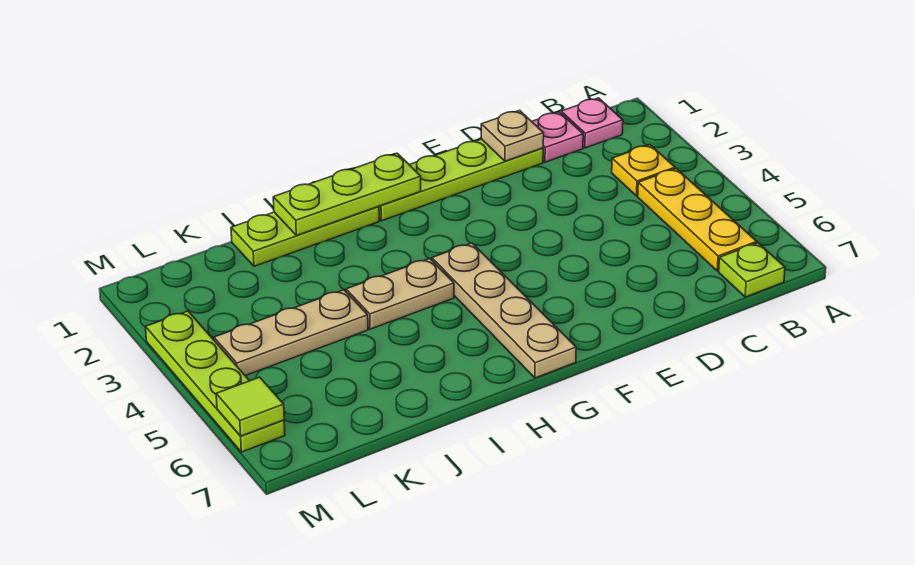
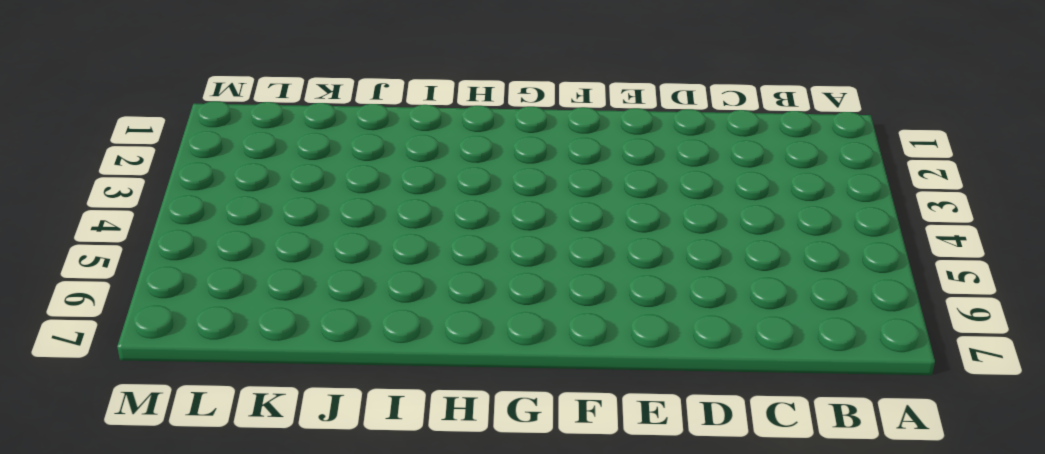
none -> pink plate B1 level 1
none -> yellow plate B3 level 1
none -> yellow plate B4:B6 level 1

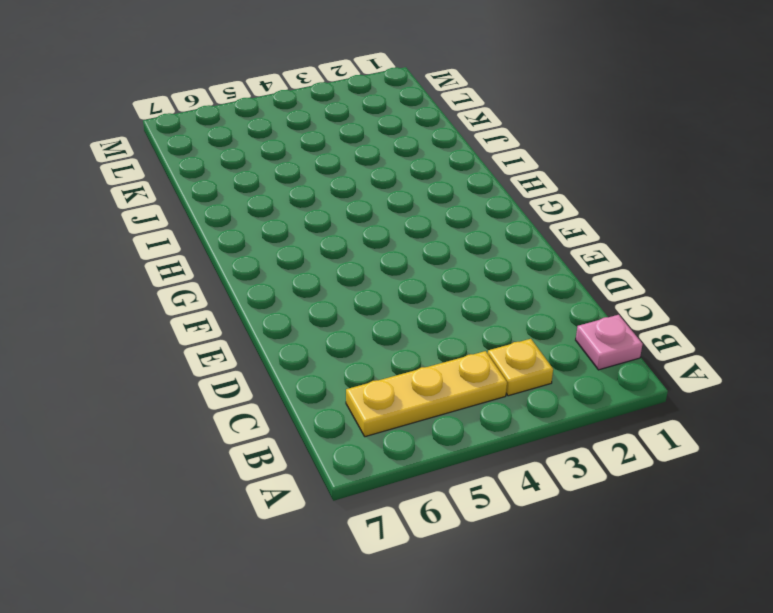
none -> lime plate B7 level 1
none -> pink plate C1 level 1
none -> lime plate D1:G1 level 1

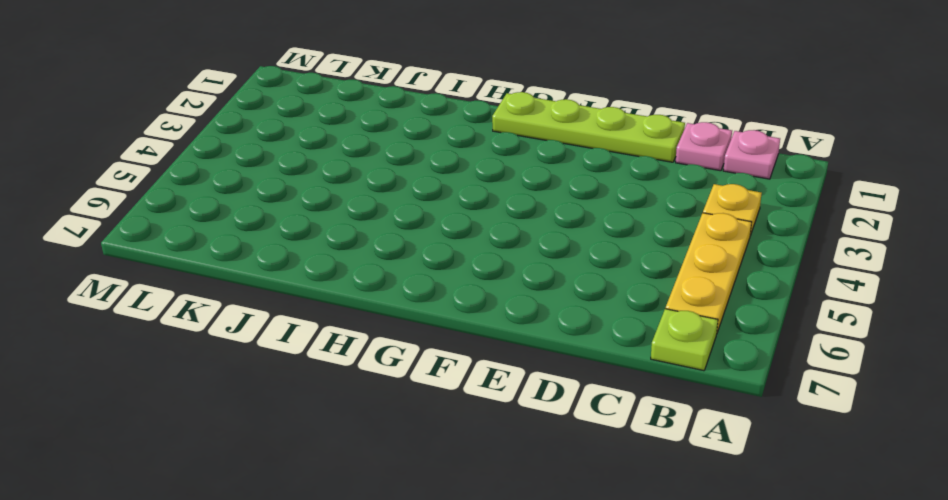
none -> tan plate G4:G7 level 1
none -> lime plate H1:J1 level 1
none -> tan plate H4:I4 level 1

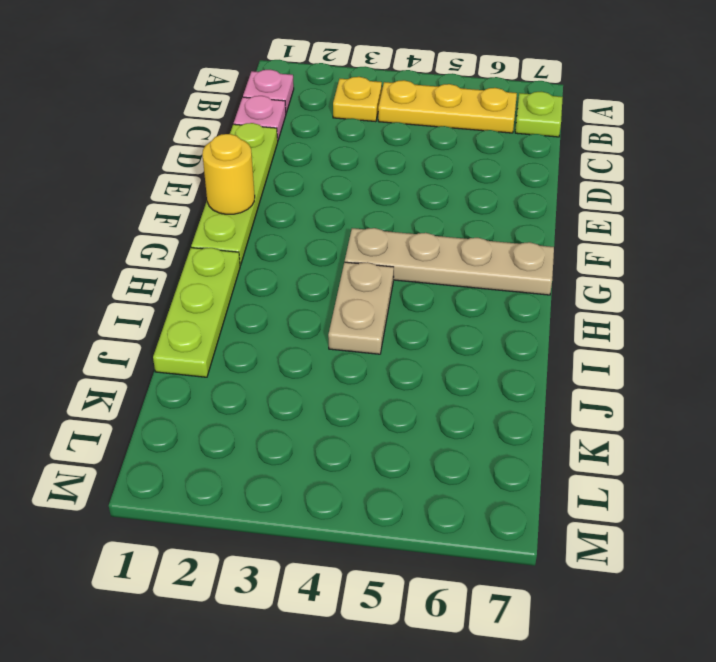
yellow round brick F1 level 2 -> none
none -> tan plate J4:L4 level 1
none -> lime plate M3:M6 level 1
none -> tan plate D1 level 2

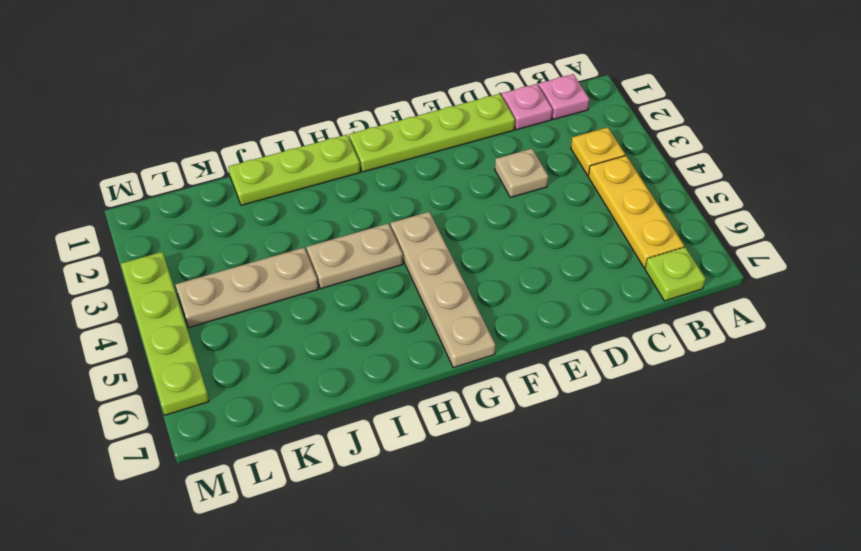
tan plate D3 level 1 -> tan plate D1 level 2
none -> lime plate G1:I1 level 2
none -> lime tile M6 level 2

